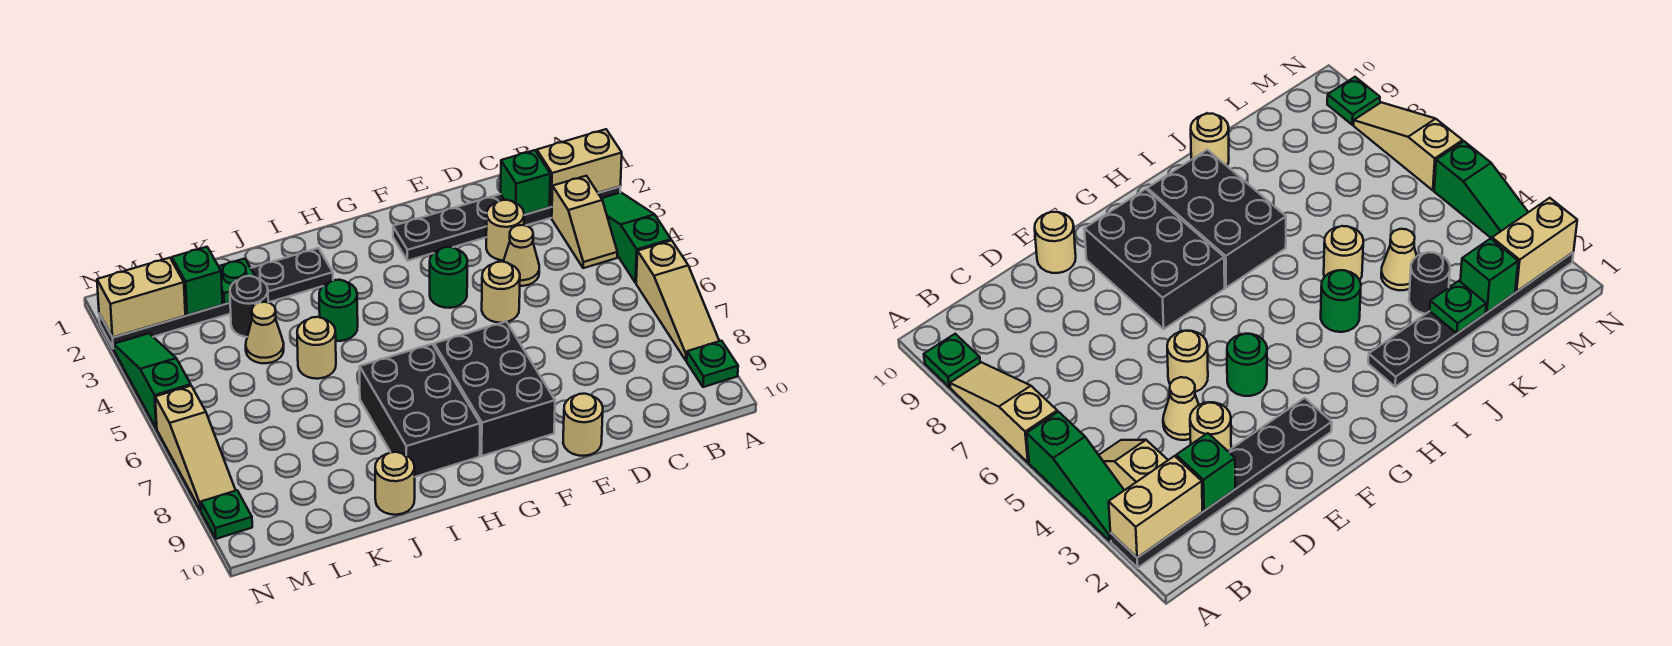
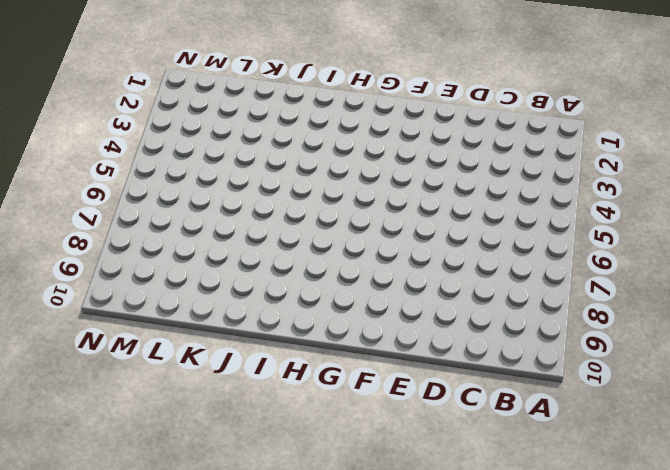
none -> black plate A2:F2 level 1
none -> green slope A3:A5 level 1 top 5
none -> tan slope A6:A8 level 1 top 6

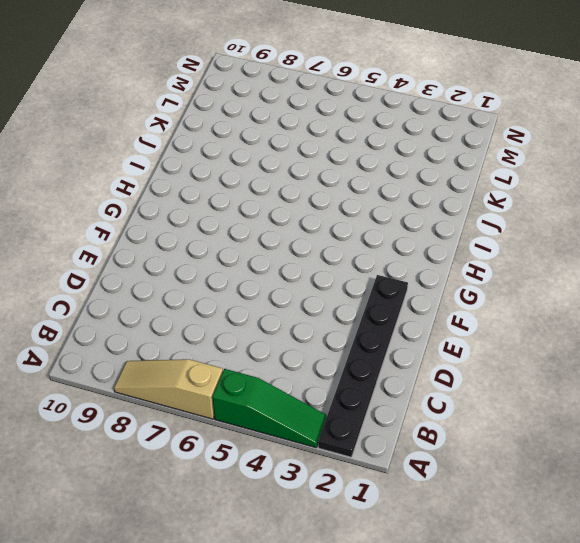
none -> green plate A9 level 1
none -> tan slope B3:B4 level 1 top 3
none -> tan round brick D3 level 1

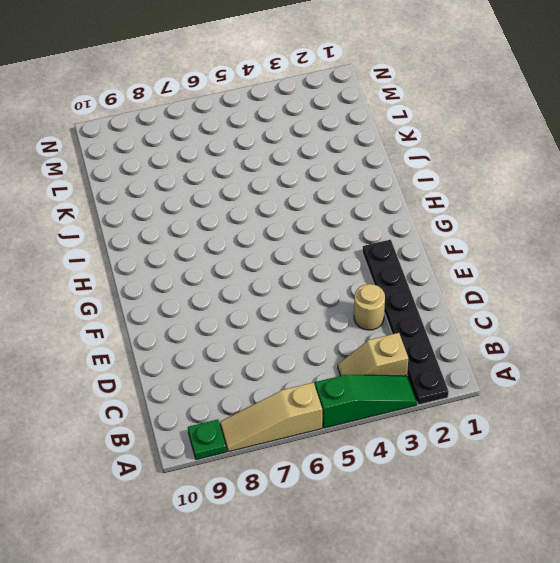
none -> tan cone D4 level 1
none -> tan round brick E5 level 1
none -> tan round brick E10 level 1

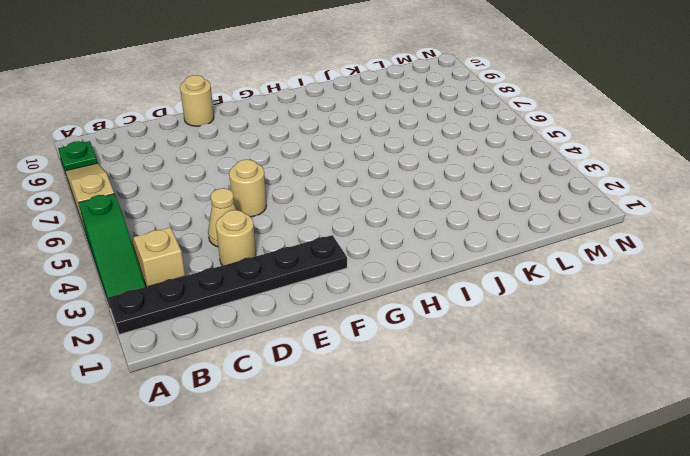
none -> green round brick F4 level 1
none -> black brick F7:G9 level 1
none -> black brick H7:I9 level 1

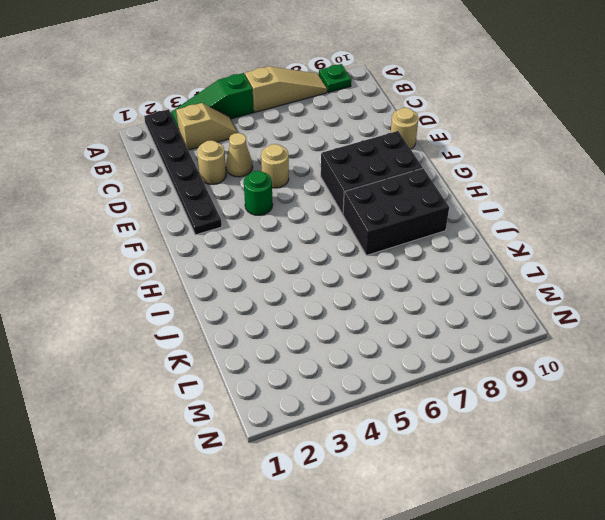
none -> black plate I2:N2 level 1
none -> green round brick I4 level 1
none -> tan round brick J5 level 1

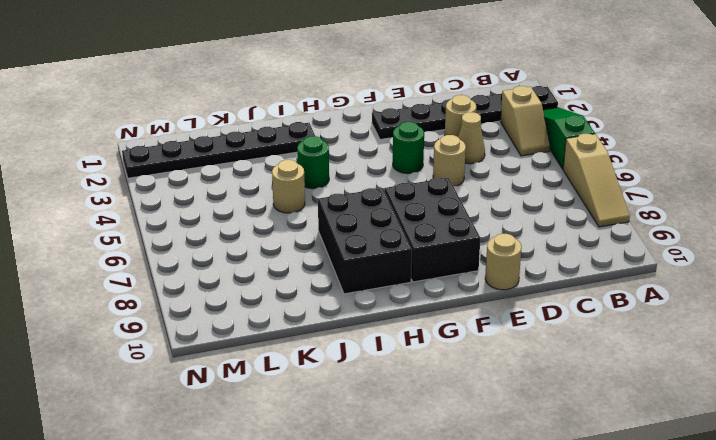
none -> green plate A9 level 1
none -> tan round brick J10 level 1
none -> black round brick K3 level 1

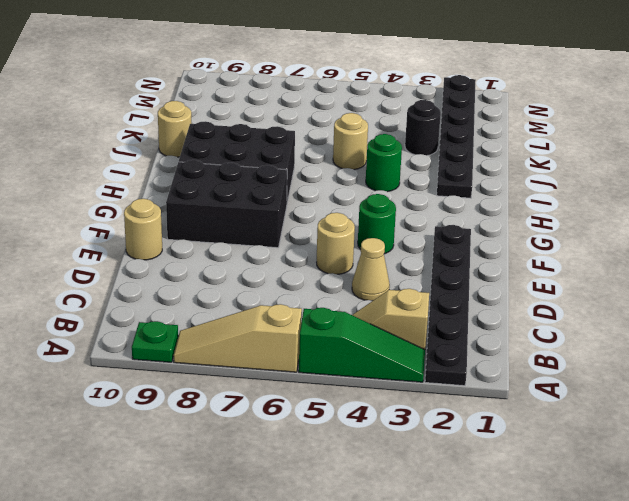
none -> tan round brick D3 level 1
none -> tan cone K4 level 1
none -> green slope N3:N5 level 1 top 5

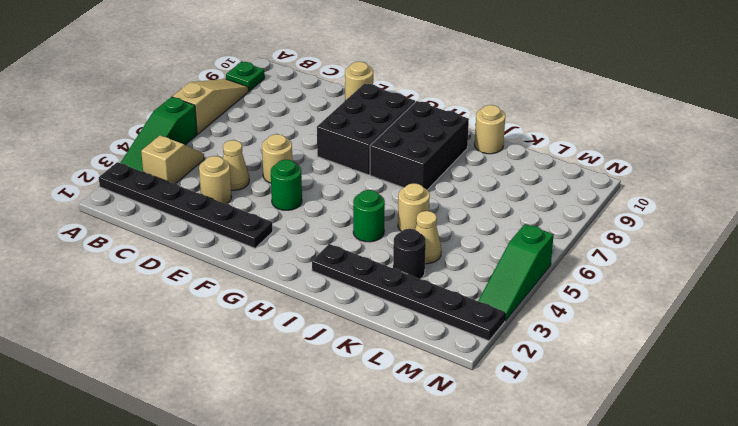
none -> tan slope N6:N8 level 1 top 6
none -> green plate N9 level 1
none -> tan brick A2:B2 level 2

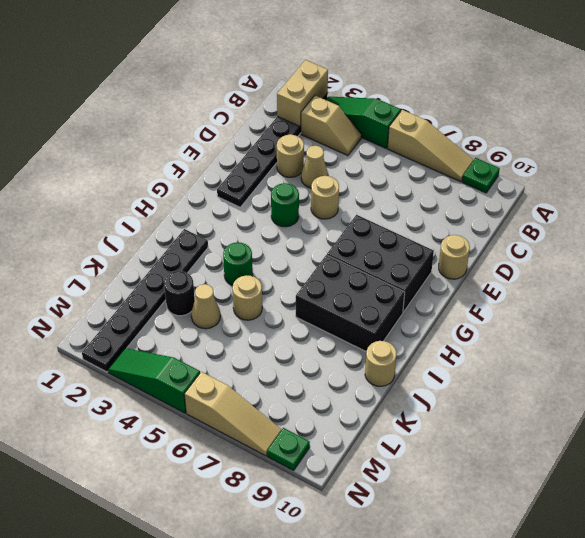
none -> green brick C2 level 2
none -> green plate K2 level 2
none -> green brick L2 level 2

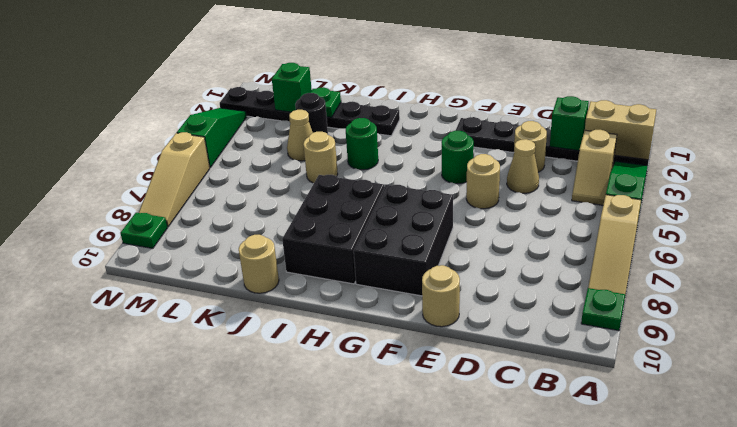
none -> tan brick M2:N2 level 2

